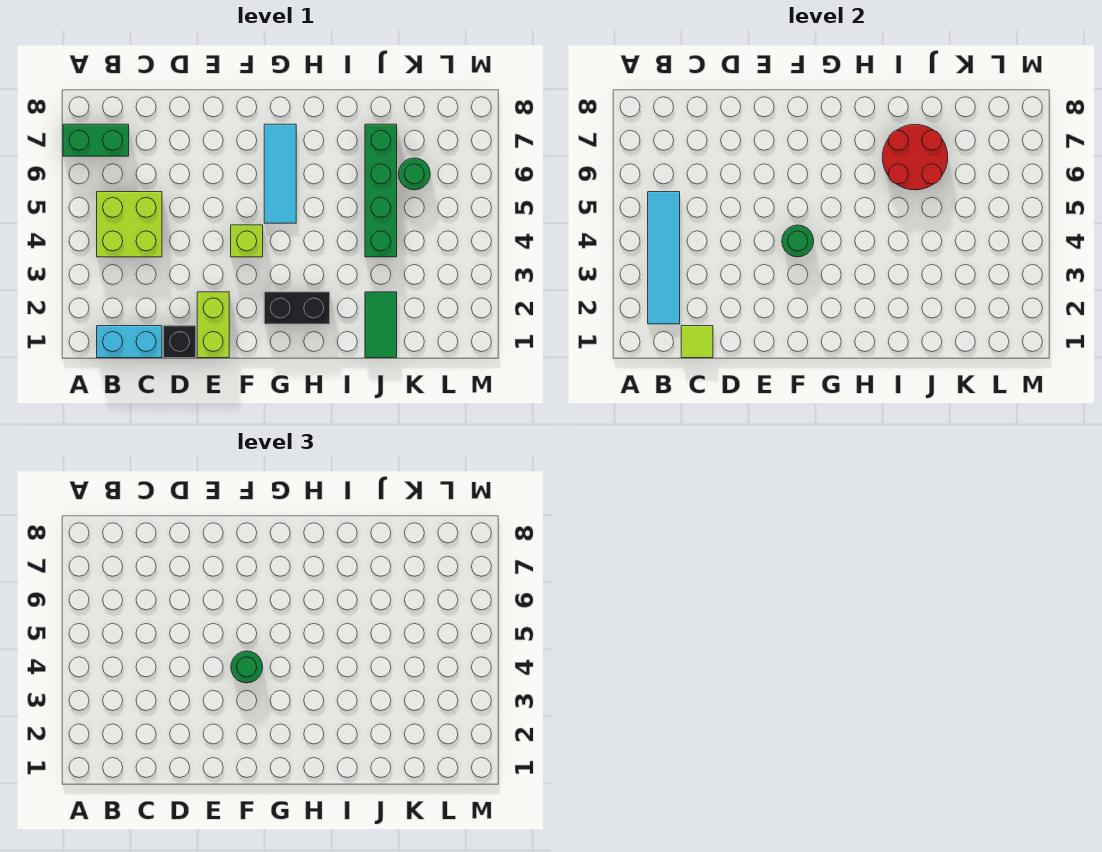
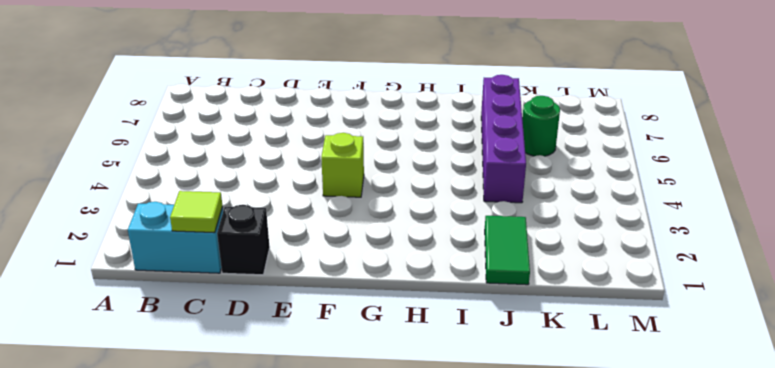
purple brick J4:J7 level 1 -> green brick J4:J7 level 1
none -> green brick A7:B7 level 1
none -> lime brick B4:C5 level 1
none -> lime brick E1:E2 level 1

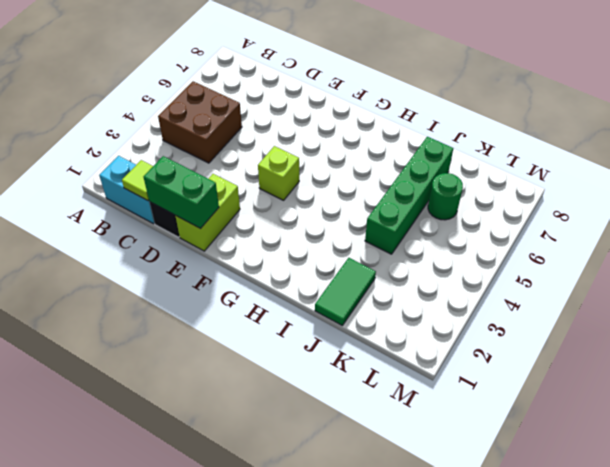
brown brick B4:C5 level 1 -> lime brick B4:C5 level 1
green brick D1:E1 level 2 -> green brick A7:B7 level 1
none -> black brick G2:H2 level 1
none -> cyan tile G5:G7 level 1
none -> cyan tile B2:B5 level 2

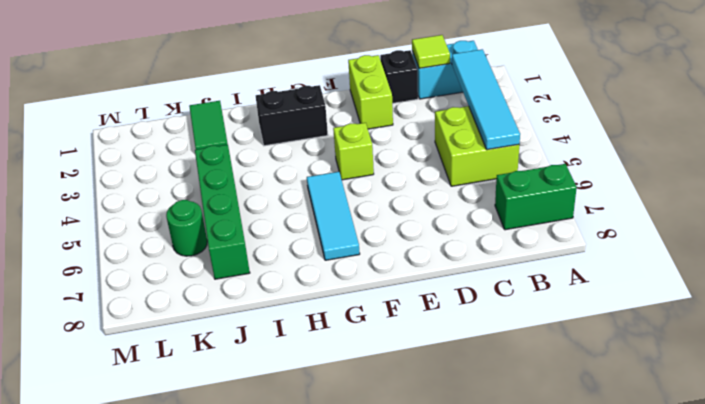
none -> green round brick F4 level 2
none -> red round brick I6:J7 level 2
none -> green round brick F4 level 3

